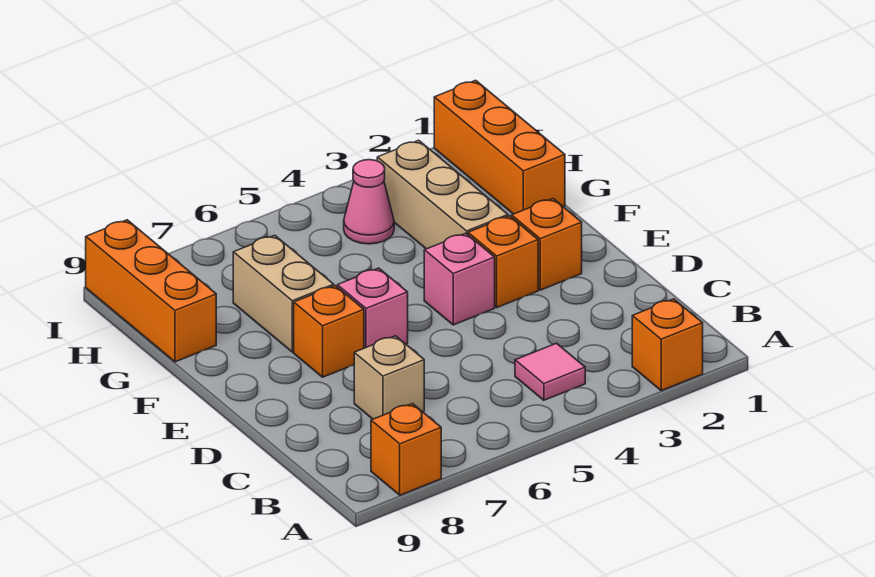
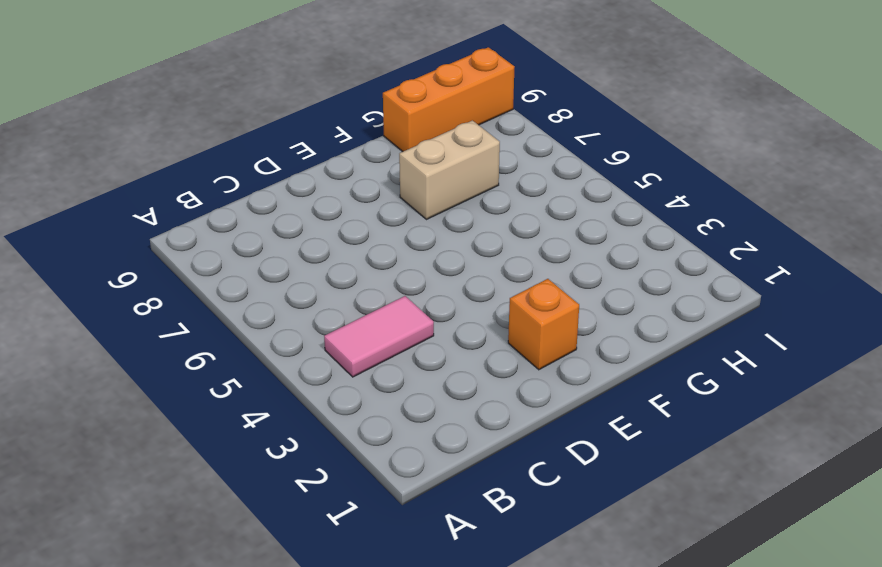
pink tile B4:C4 level 1 -> pink tile B4 level 1
none -> orange brick A2 level 1
none -> orange brick A8 level 1
none -> tan brick C7 level 1

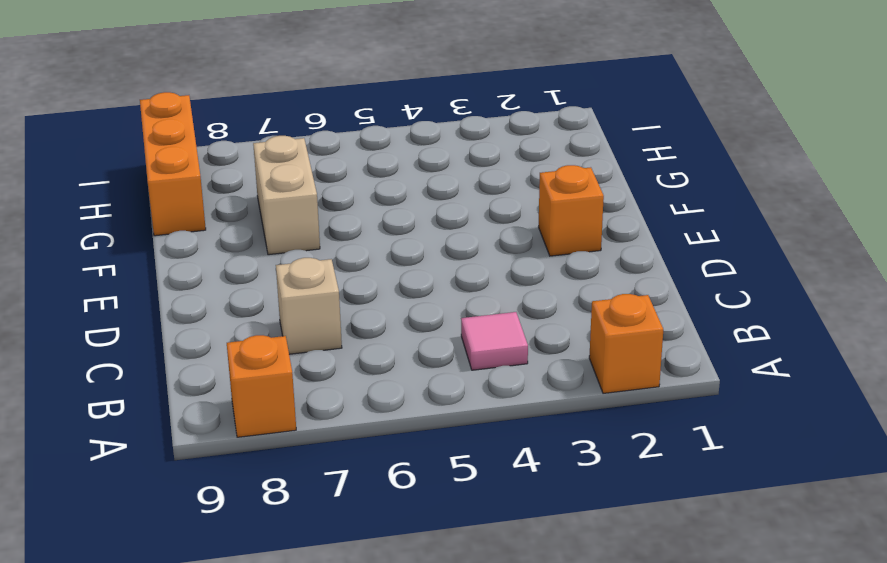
none -> orange brick E3 level 1
none -> pink brick E4 level 1
none -> pink brick E6 level 1

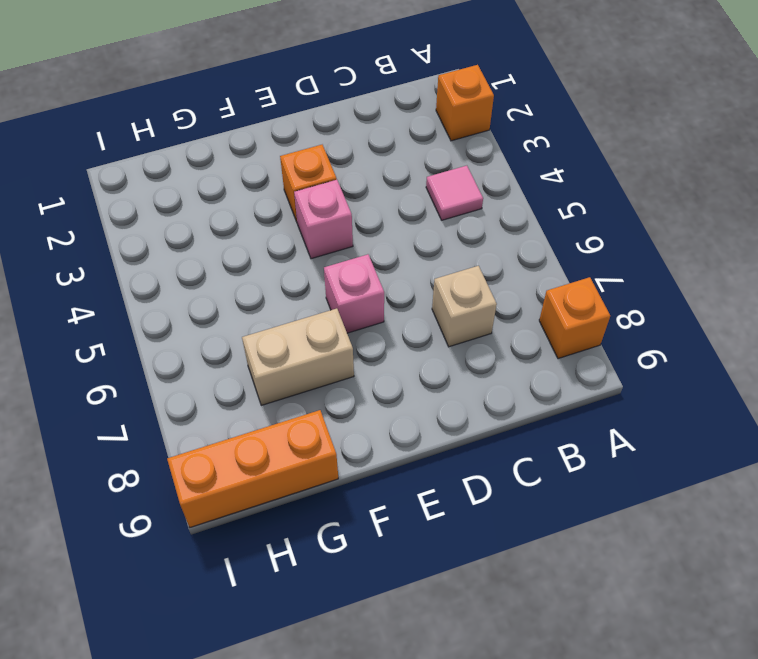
none -> orange brick E2 level 1
none -> orange brick E7 level 1
none -> tan brick F3:H3 level 1

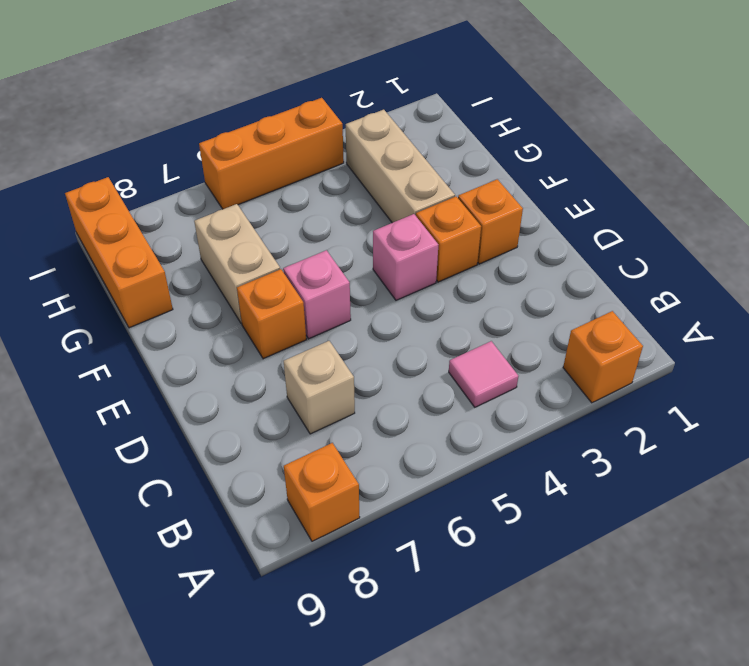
orange brick I4:I6 level 1 -> orange brick G1:I1 level 1
none -> pink cone H4 level 1

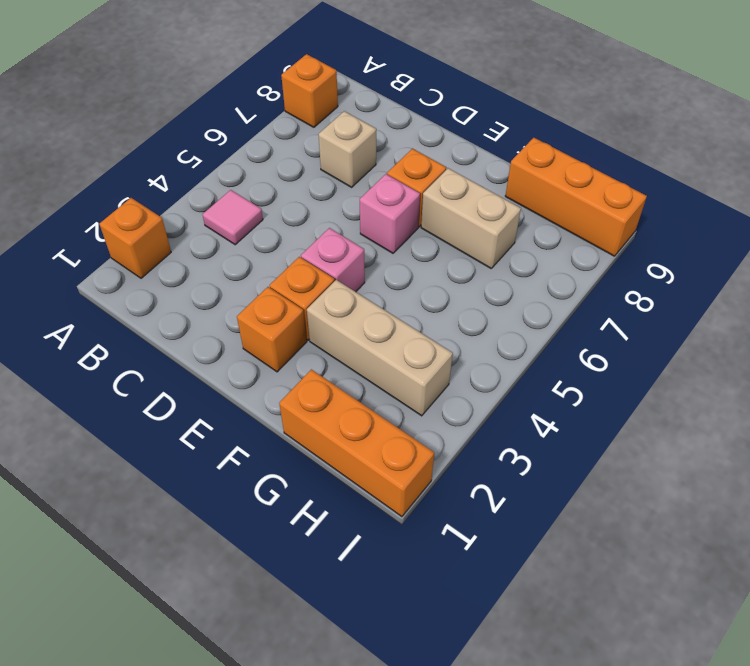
none -> pink cone H4 level 1

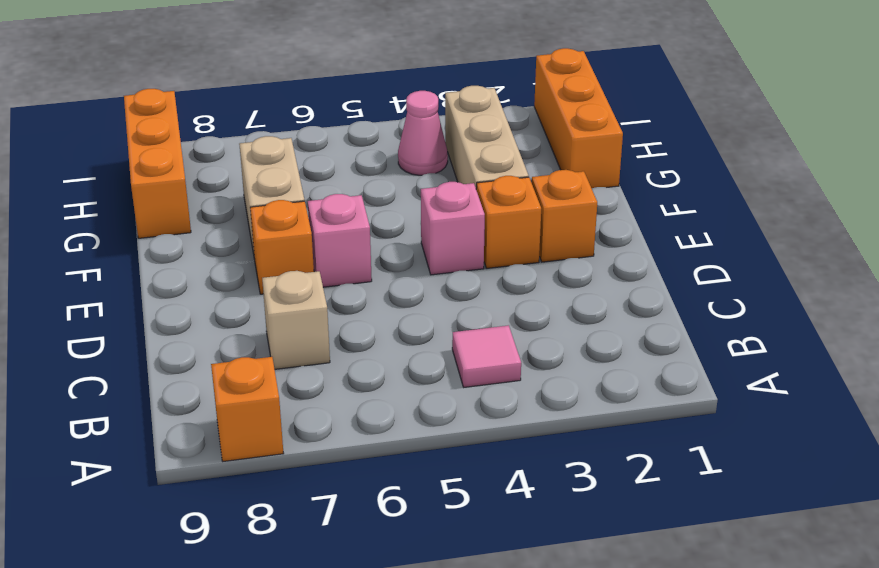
none -> orange brick A2 level 1

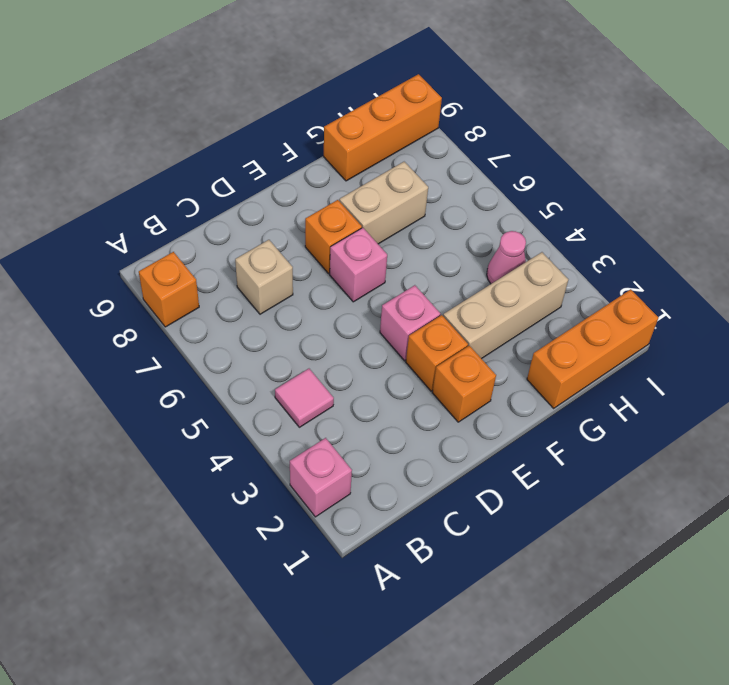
pink brick A2 level 1 -> orange brick A2 level 1

